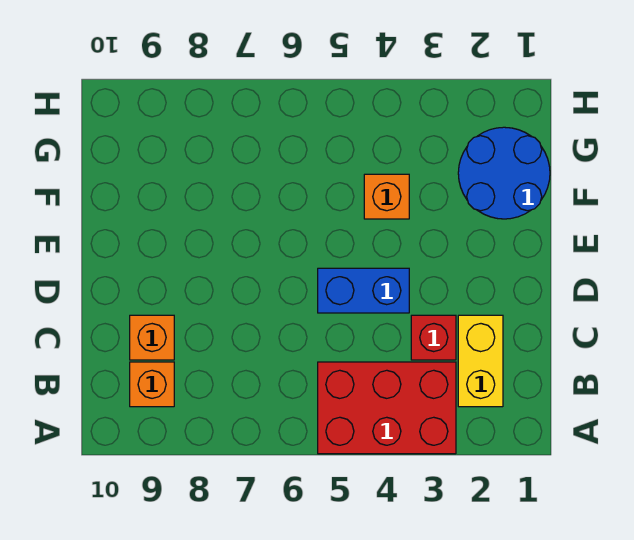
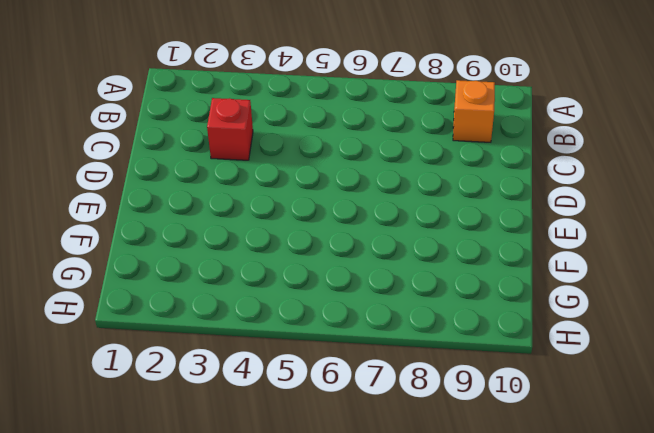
none -> red brick A3:B5 level 1
none -> yellow brick B2:C2 level 1

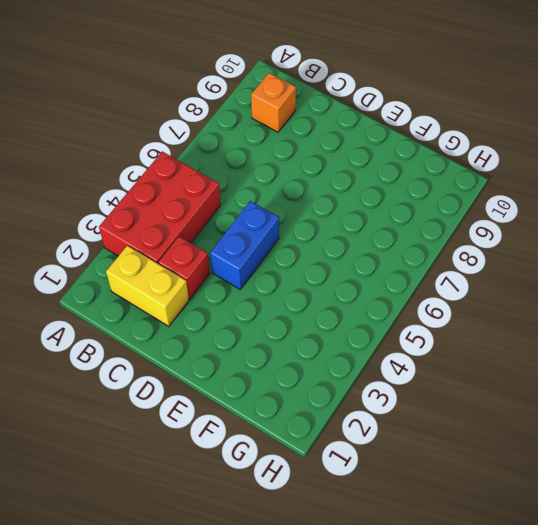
none -> orange brick C9 level 1
none -> blue round brick F1:G2 level 1

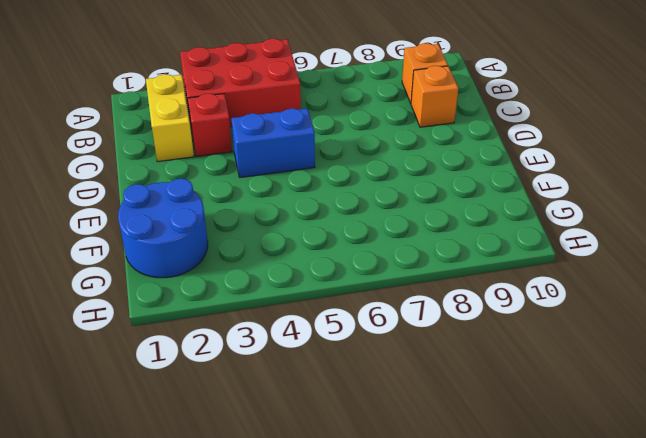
none -> orange brick F4 level 1

